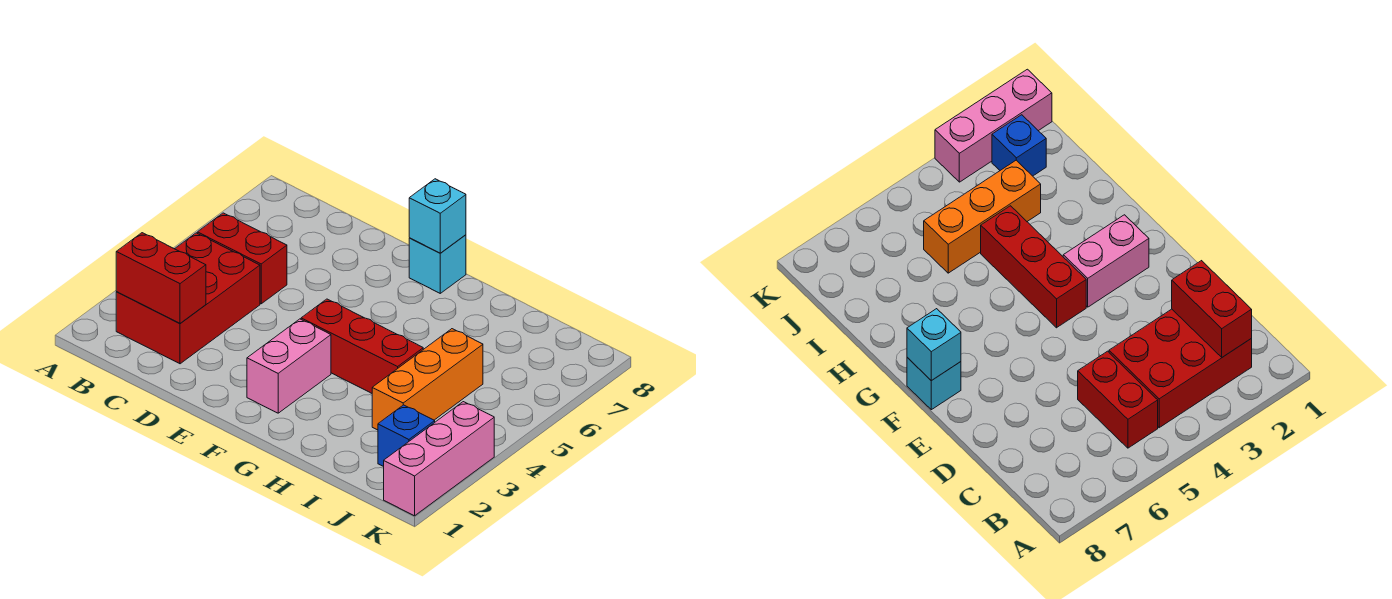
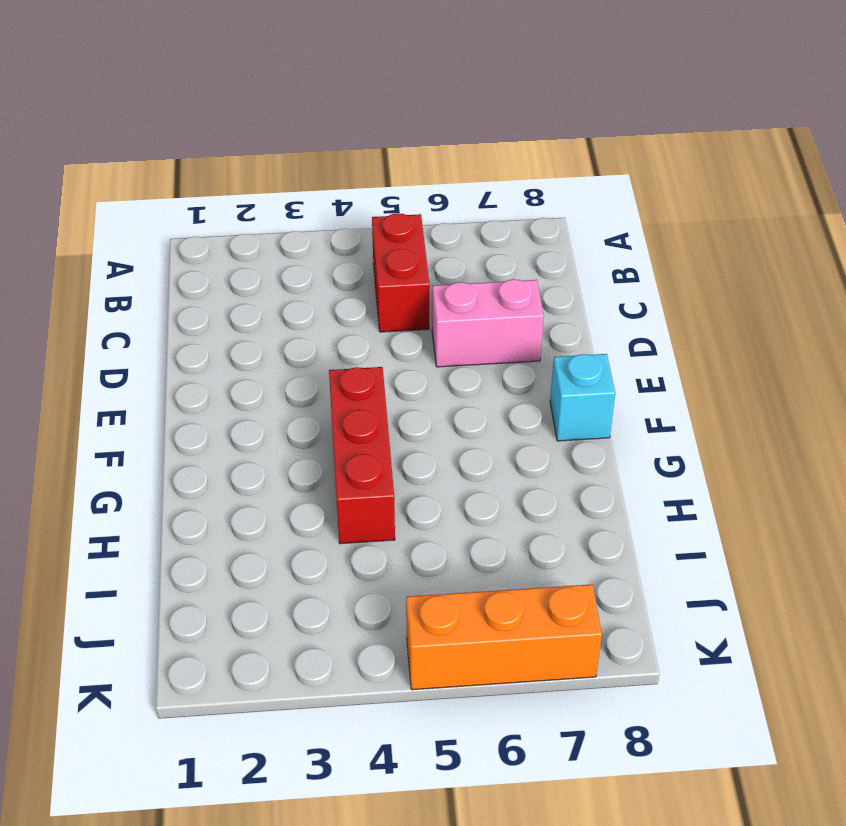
pink brick D6:D7 level 1 -> pink brick F2:F3 level 1
orange brick K5:K7 level 1 -> orange brick I3:I5 level 1
none -> red brick B2:C4 level 1
none -> blue brick J2 level 1

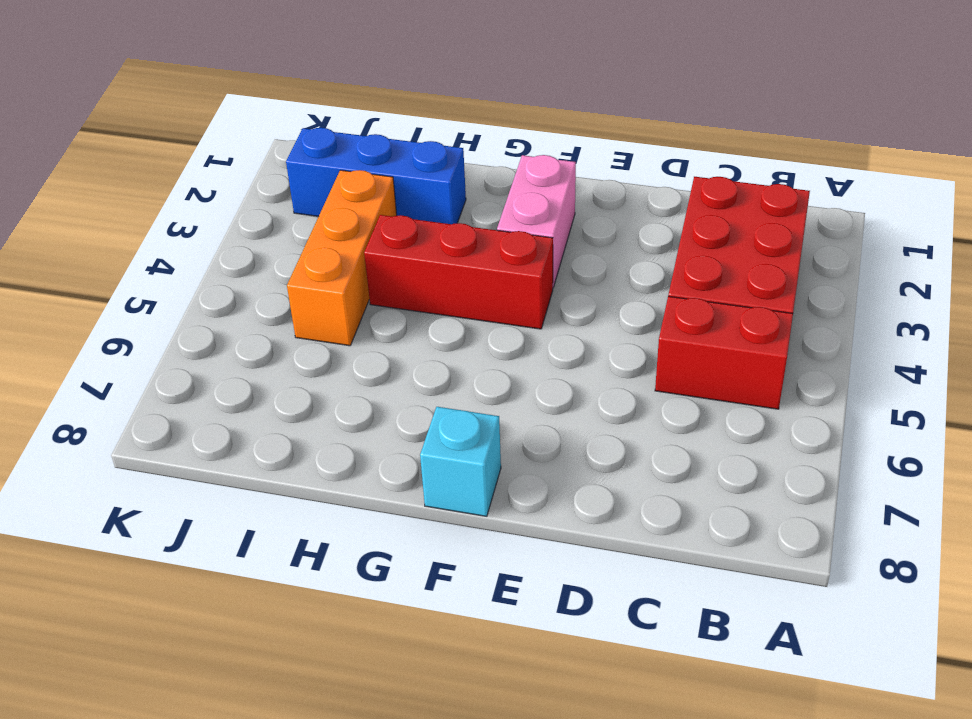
blue brick H2:J2 level 1 -> blue brick J2 level 1
none -> pink brick K1:K3 level 1
none -> red brick B2:C2 level 2

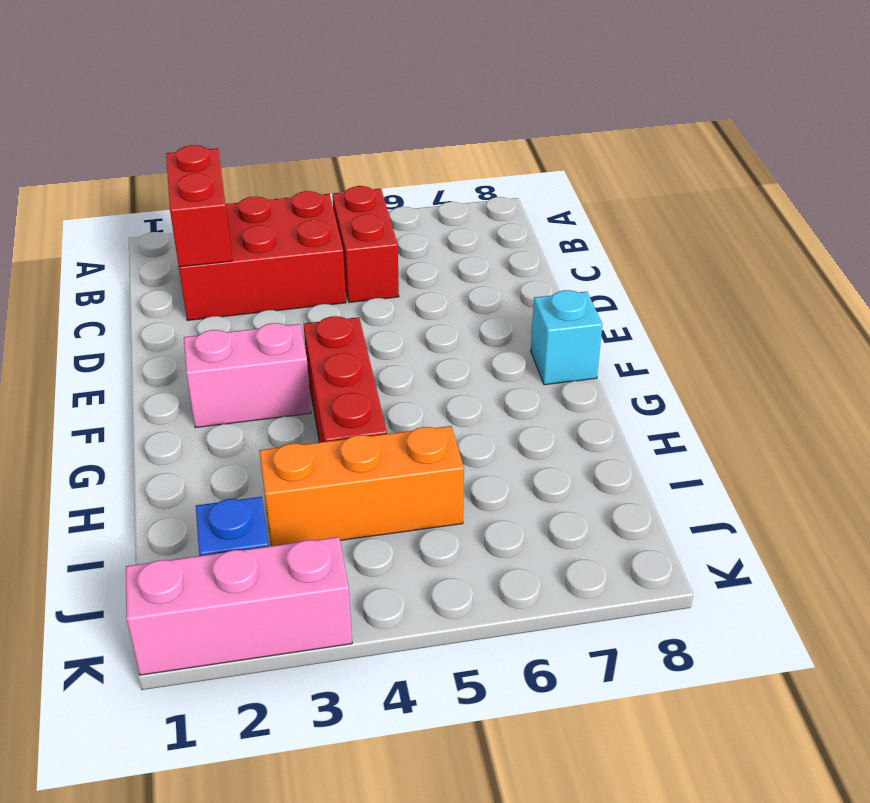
none -> cyan brick F8 level 2

